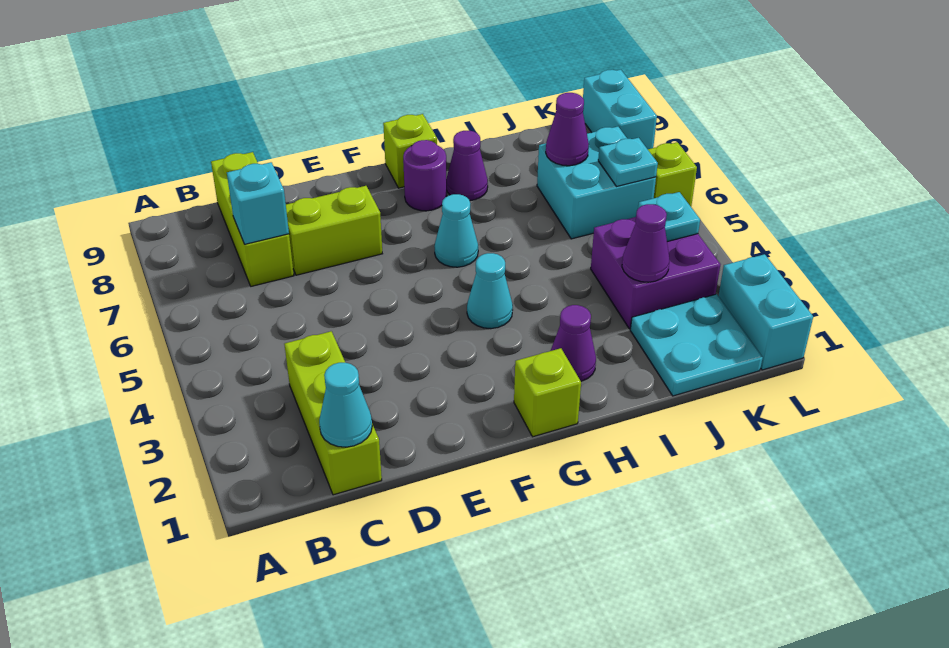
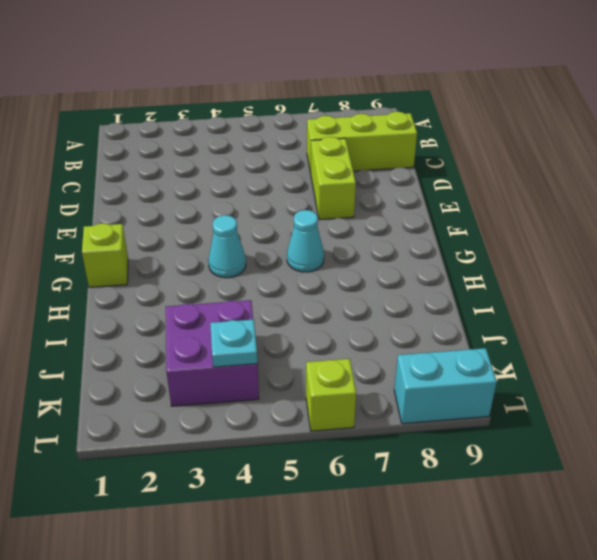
none -> lime brick C1:C3 level 1
none -> purple round brick G8 level 1
none -> lime brick G9 level 1

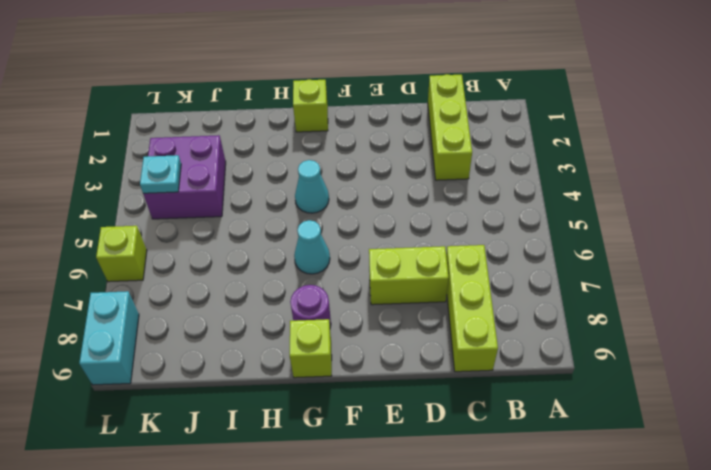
none -> purple cone H2 level 1
none -> purple cone H8 level 1
none -> cyan plate J1:K2 level 1

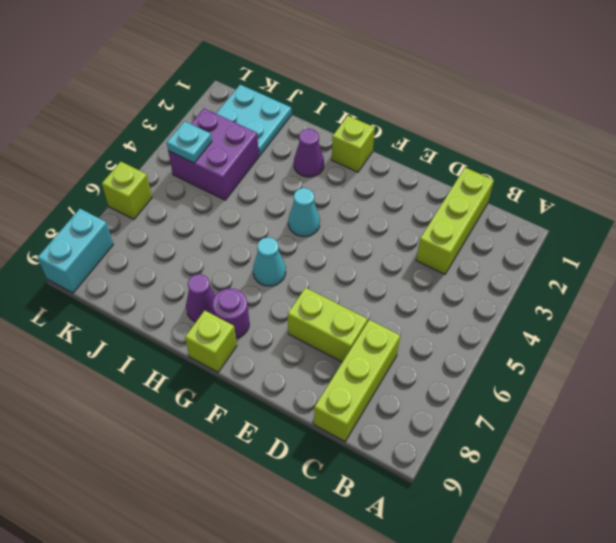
none -> cyan brick J6:K7 level 1
none -> cyan brick L1:L2 level 1
none -> cyan cone C1 level 2

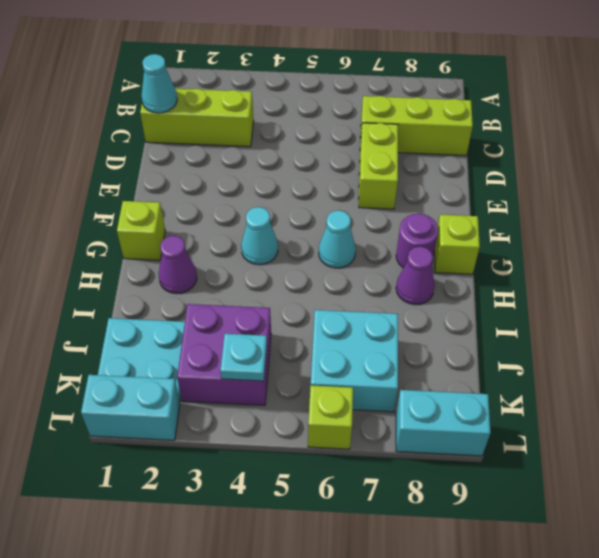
none -> cyan brick C7 level 2
none -> purple cone J3 level 2
none -> purple cone J7 level 2

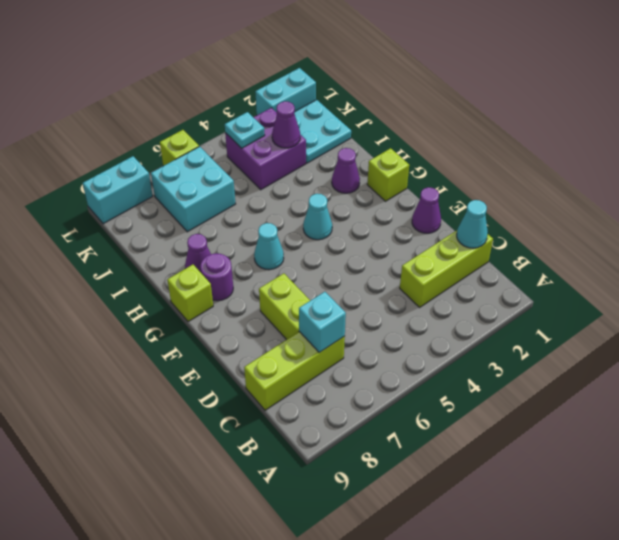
purple cone E1 level 1 -> purple cone J7 level 2
none -> cyan plate K6 level 2

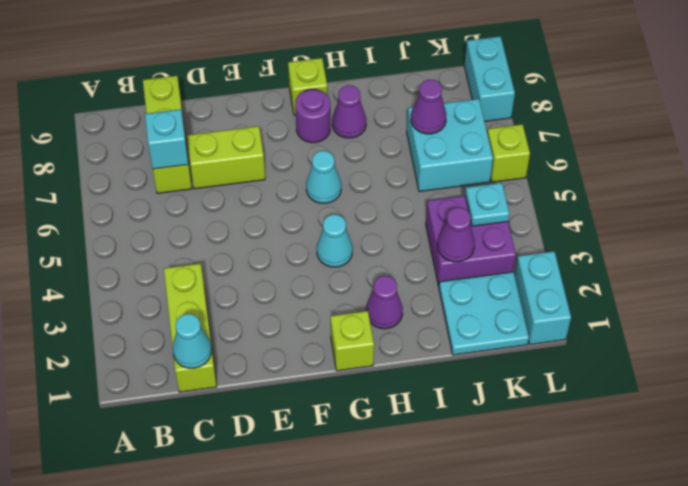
none -> cyan plate K6 level 2

